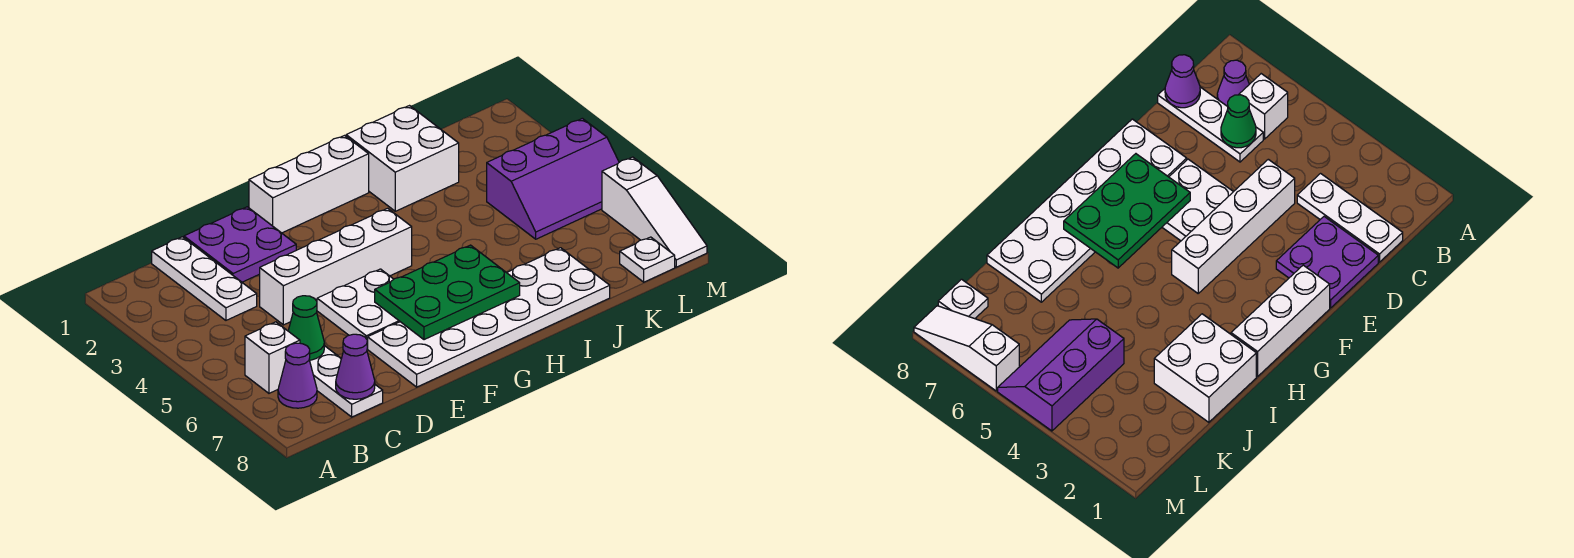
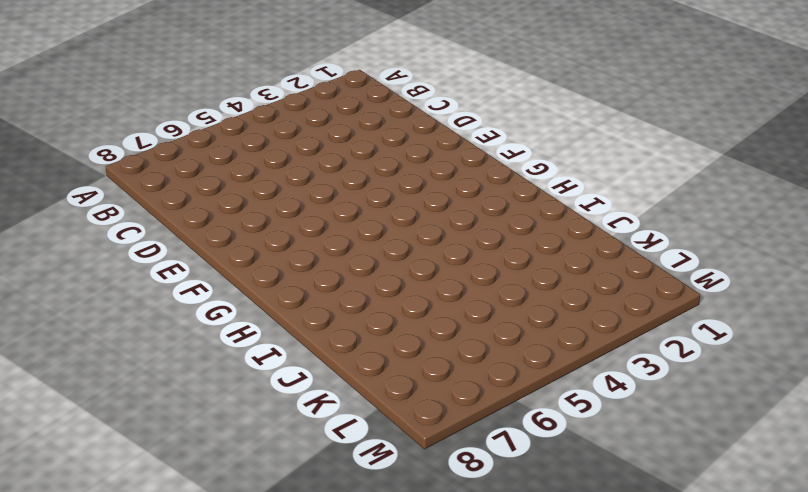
none -> white brick B6 level 1
none -> purple cone B7 level 1
none -> white plate C1:C3 level 1

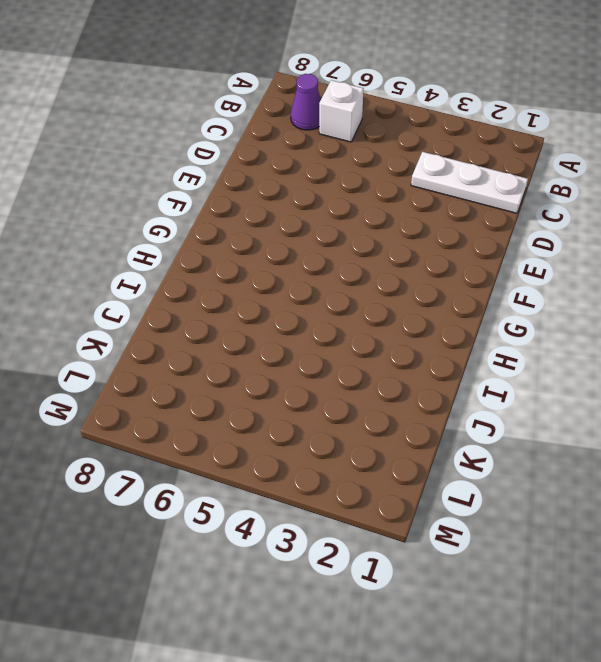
none -> white plate C6:C8 level 1
none -> purple plate D1:E2 level 1
none -> white brick D4:G4 level 1

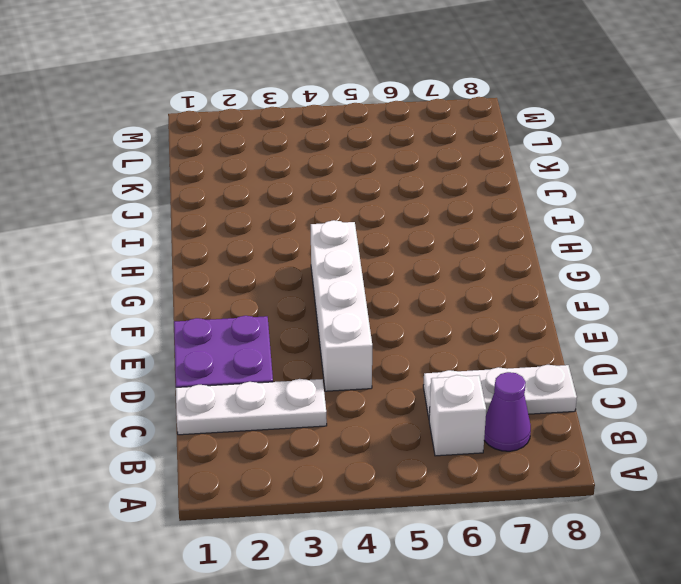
none -> white plate E5:F6 level 1
none -> white plate E7:J8 level 1
none -> white brick F1:H1 level 1

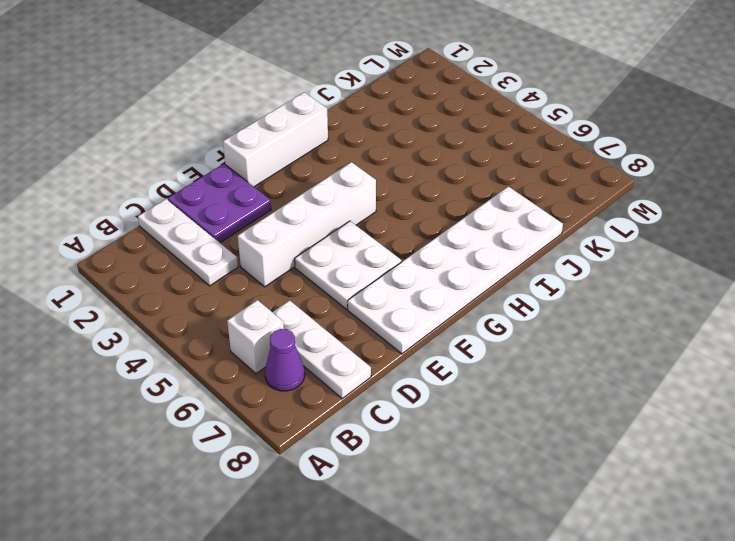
none -> white brick I1:J2 level 1
none -> purple slope K4:M5 level 1 top 4
none -> white plate L8 level 1

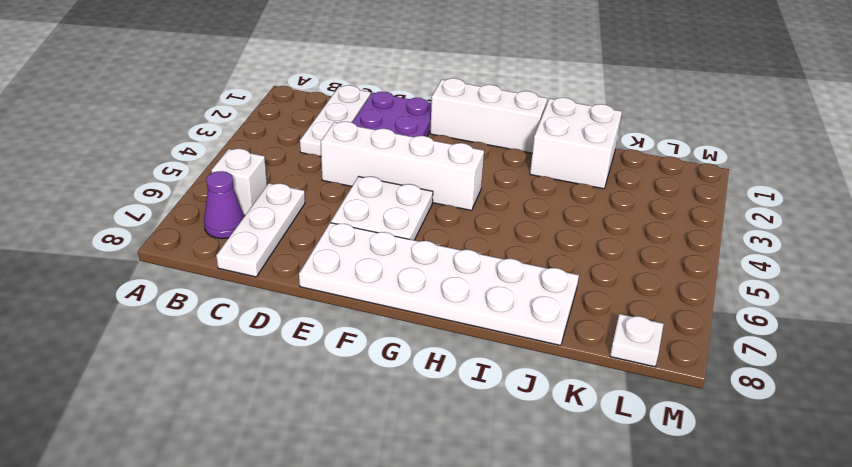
none -> purple slope K4:M5 level 1 top 4
none -> white slope M6:M8 level 1 top 6
none -> green cone C6 level 2

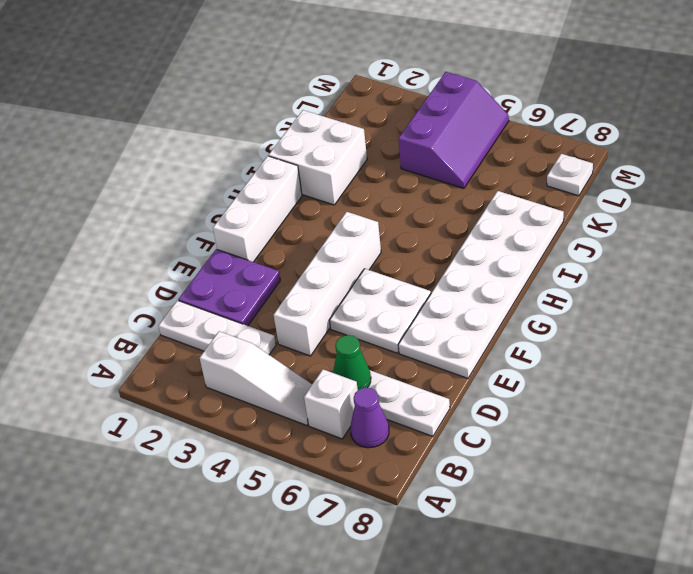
white slope B3:B5 level 1 top 3 -> white slope M6:M8 level 1 top 6
none -> purple cone C8 level 2
none -> green plate F6:H7 level 2

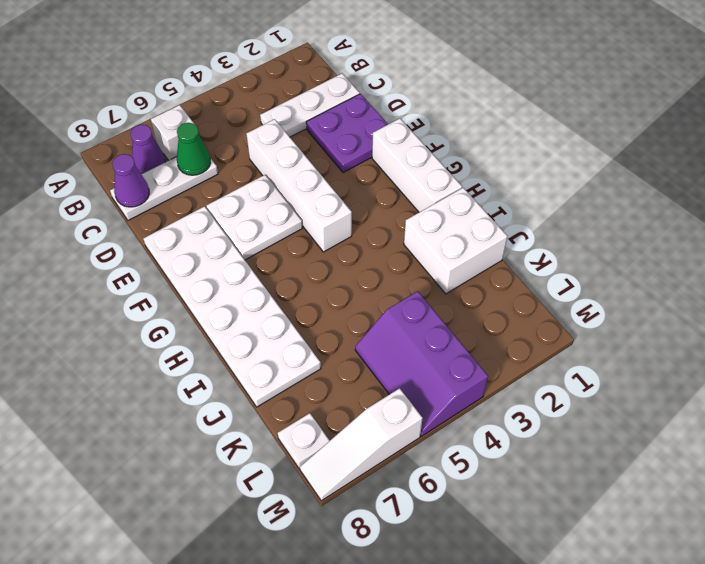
none -> green plate F6:H7 level 2

